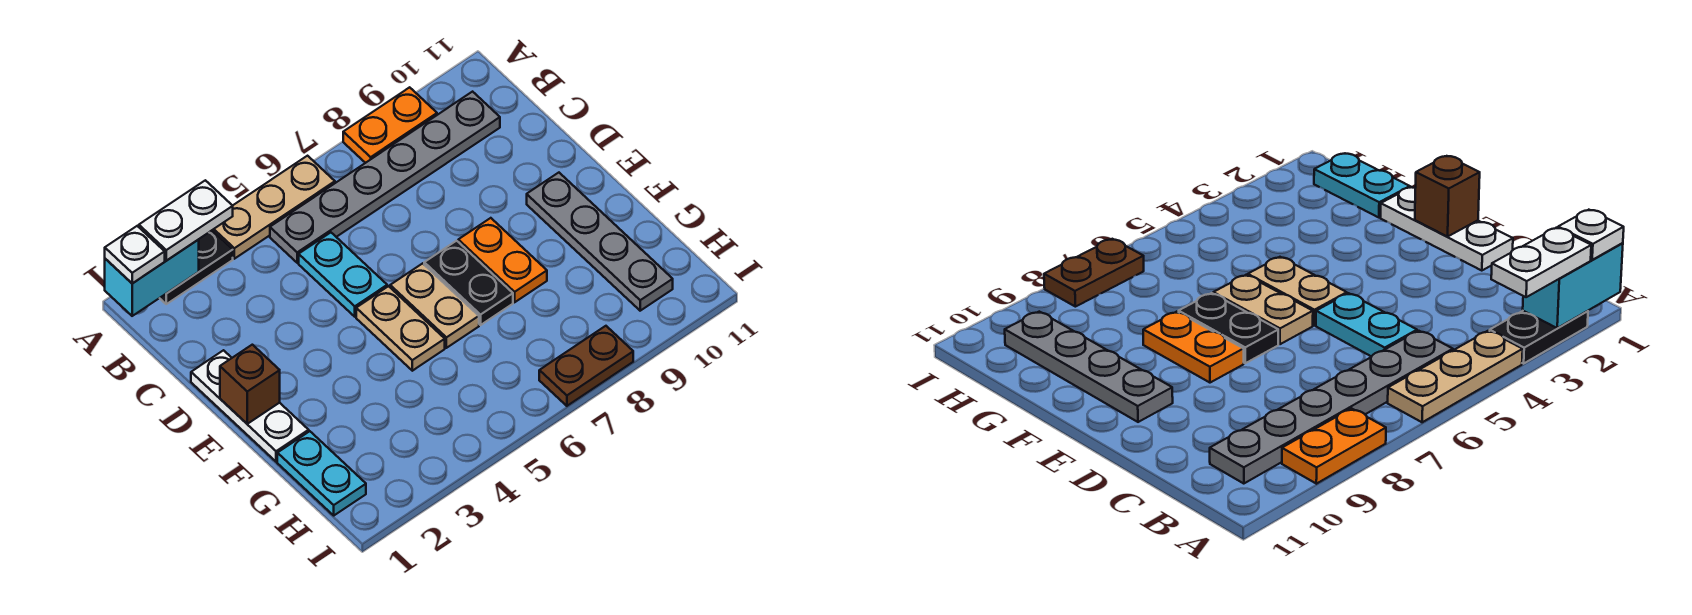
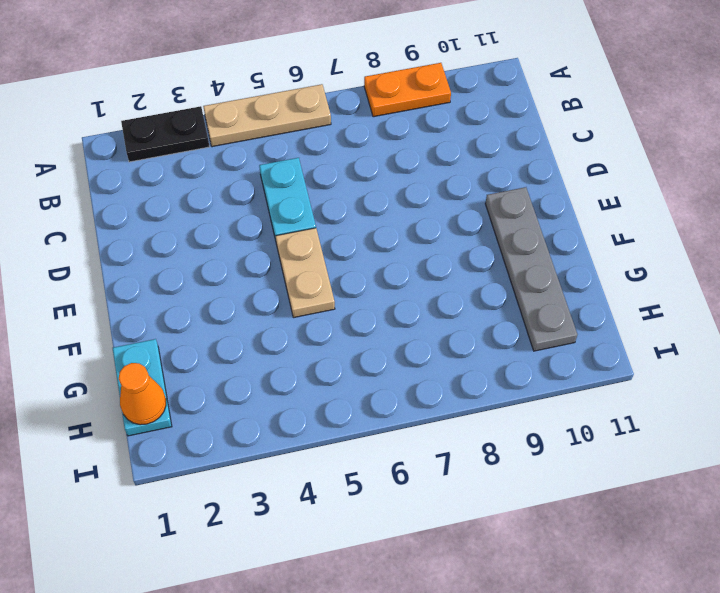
orange cone H1 level 2 -> none
none -> grey plate B5:B10 level 1
none -> white plate D1:F1 level 1
none -> tan plate E6:F6 level 1

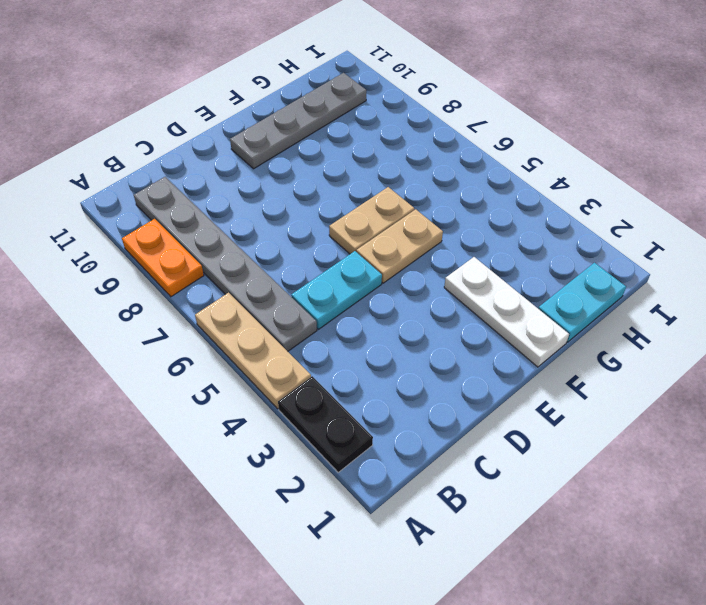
white plate F1:F3 level 1 -> white plate D1:F1 level 1
none -> black plate E7:F7 level 1
none -> orange plate E8:F8 level 1
none -> brown plate I7:I8 level 1

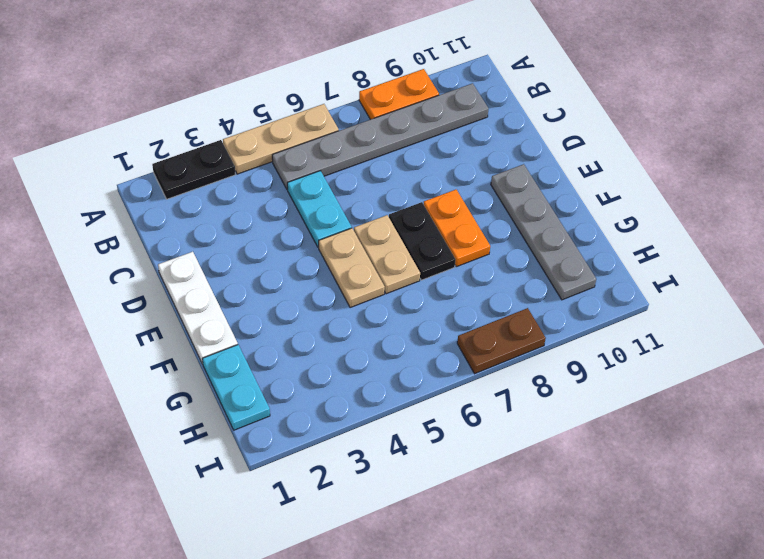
none -> cyan brick A1:A2 level 2
none -> brown brick E1 level 2
none -> white plate A1 level 3

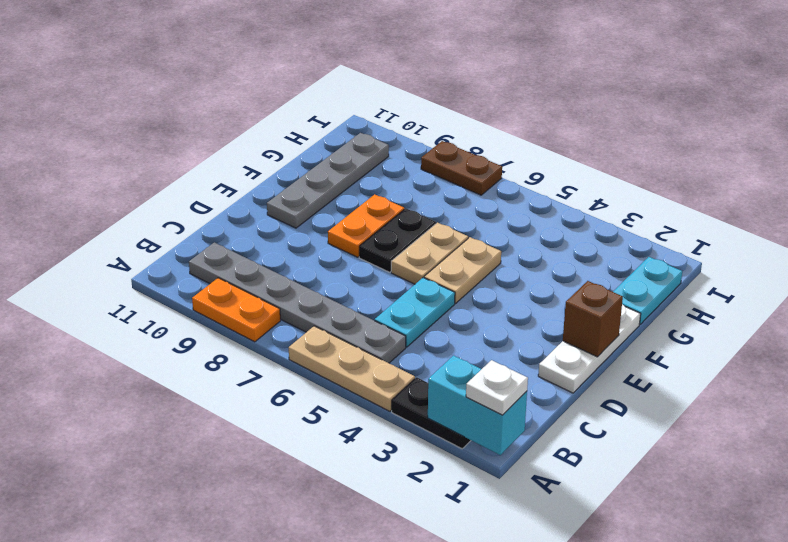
none -> white plate A2:A3 level 3

